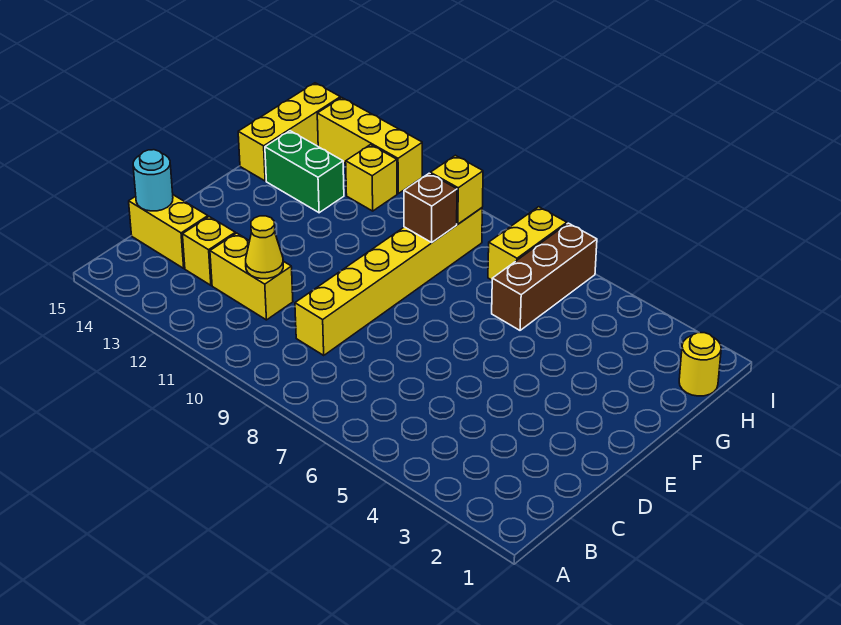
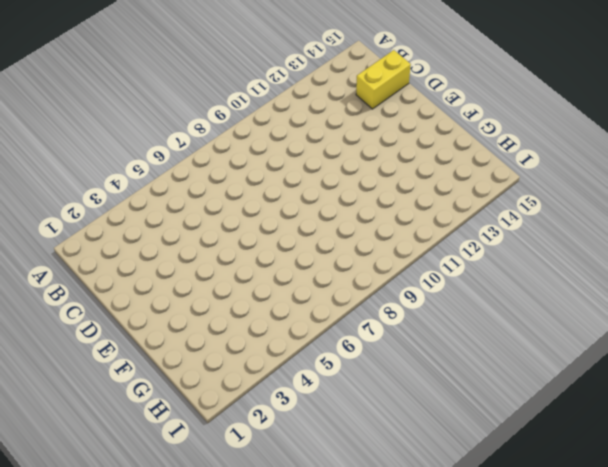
none -> yellow brick C9:H9 level 1
none -> yellow brick C11:C12 level 1
none -> yellow brick C13 level 1

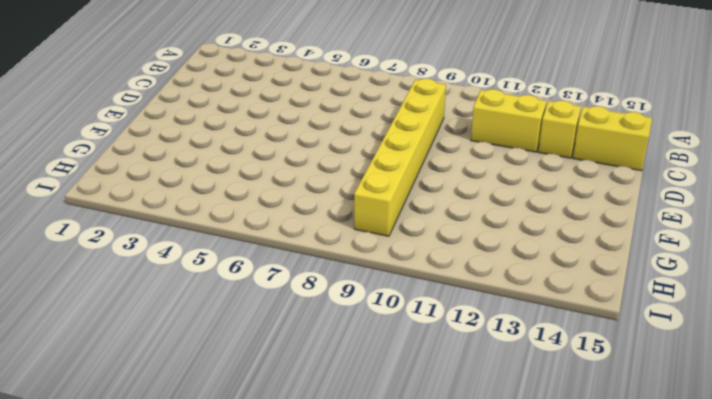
none -> brown brick G6:I6 level 1
none -> green brick G13:G14 level 1
none -> yellow brick G15:I15 level 1

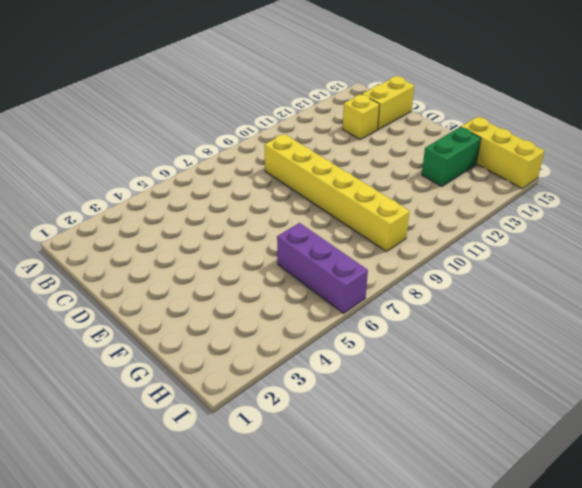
purple brick G6:I6 level 1 -> brown brick G6:I6 level 1
none -> yellow brick C11:C12 level 1
none -> yellow round brick H1 level 1
none -> yellow brick H7:I7 level 1

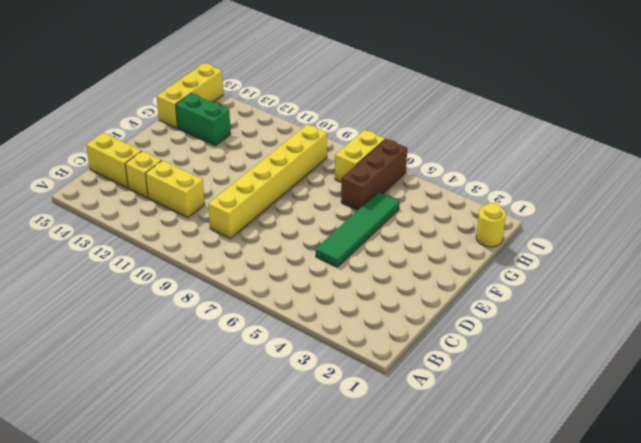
green tile D5:G5 level 1 -> none
none -> yellow brick H12 level 1
none -> yellow brick I12:I14 level 1
none -> yellow cone C11 level 2

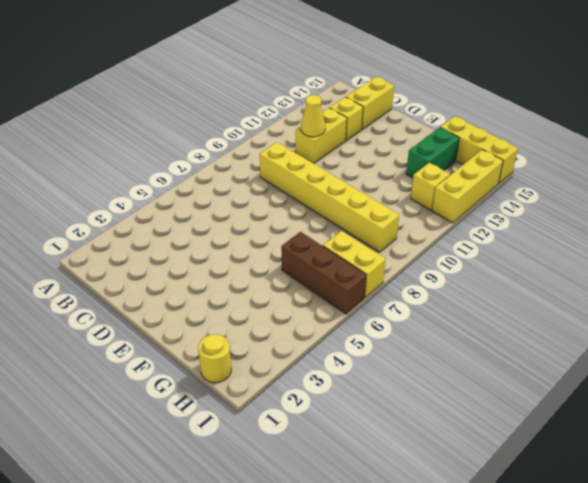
none -> cyan round brick C15 level 2
none -> brown brick G9 level 2
none -> yellow brick H9 level 2

